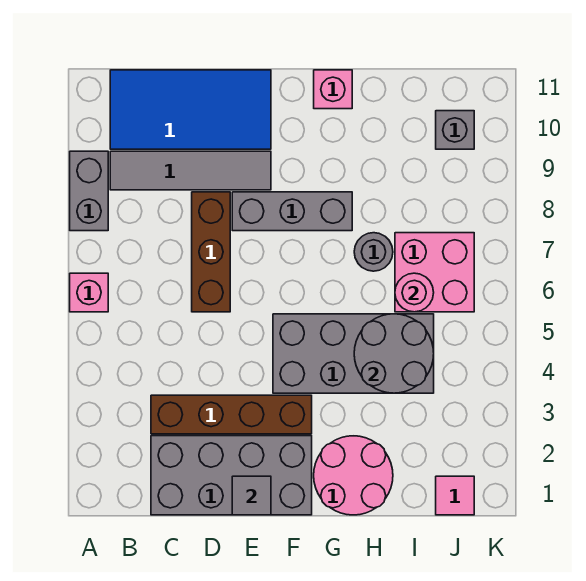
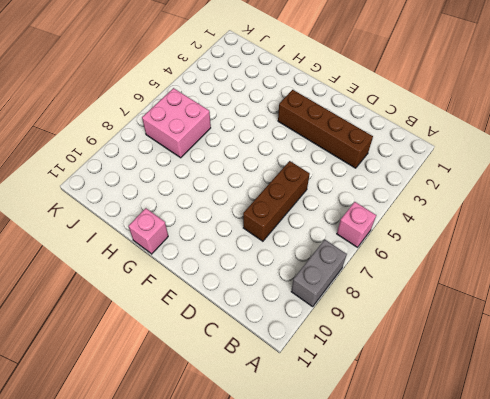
none -> grey tile B9:E9 level 1
none -> blue tile B10:E11 level 1
none -> grey brick C1:F2 level 1

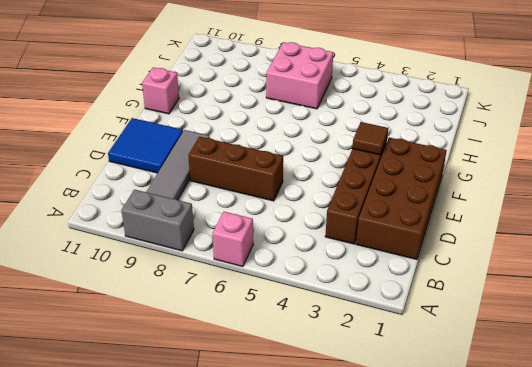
brown brick C1:F2 level 1 -> grey brick C1:F2 level 1
blue tile D10:E11 level 1 -> blue tile B10:E11 level 1
brown tile F3 level 2 -> none
none -> grey brick E8:G8 level 1
none -> grey brick F4:I5 level 1
none -> pink round brick G1:H2 level 1

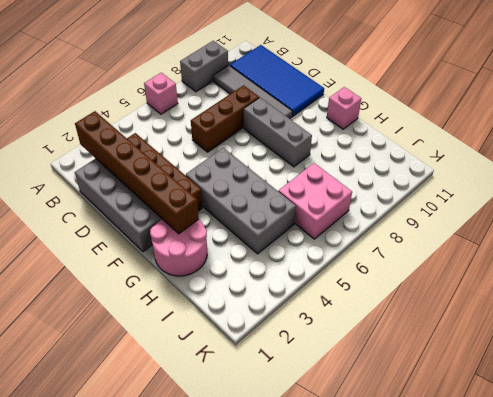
brown brick B2:G2 level 2 -> none
none -> grey round brick H7 level 1
none -> pink tile J1 level 1
none -> grey brick J10 level 1

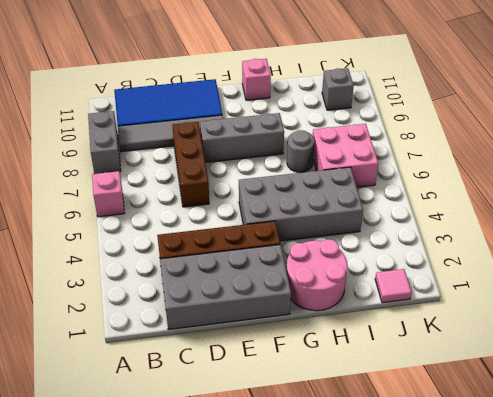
none -> grey tile E1 level 2
none -> grey round brick H4:I5 level 2
none -> pink round brick I6 level 2

